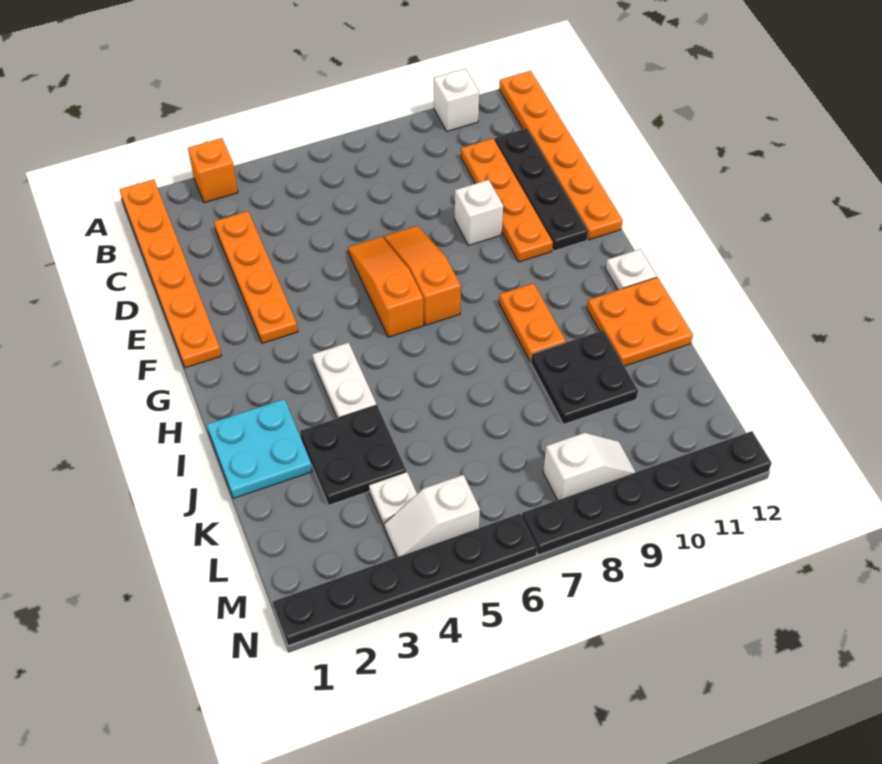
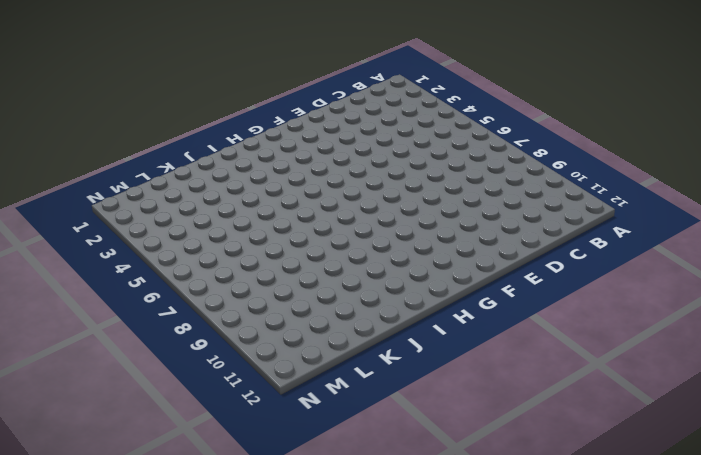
none -> orange plate A1:F1 level 1
none -> orange brick A3 level 1
none -> white brick A10 level 1

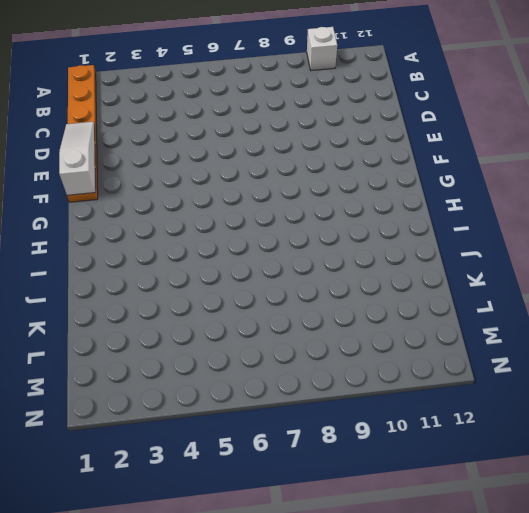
white slope D1:F1 level 2 top F -> none
none -> orange brick A3 level 1
none -> orange plate A12:F12 level 1
none -> orange plate C3:F3 level 1

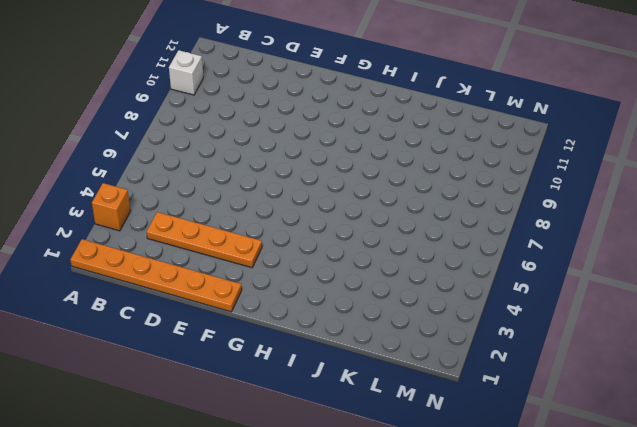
none -> orange plate A12:F12 level 1
none -> orange plate C10:F10 level 1
none -> black plate C11:F11 level 1

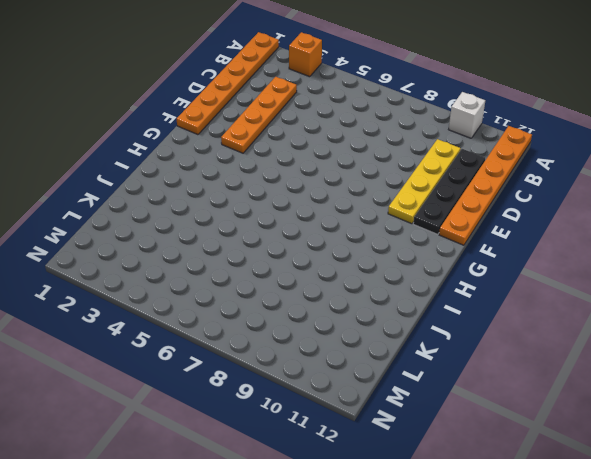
yellow plate C10:F10 level 1 -> orange plate C10:F10 level 1
none -> orange slope E6:G6 level 1 top G
none -> orange slope E7:G7 level 1 top G
none -> white brick E9 level 1

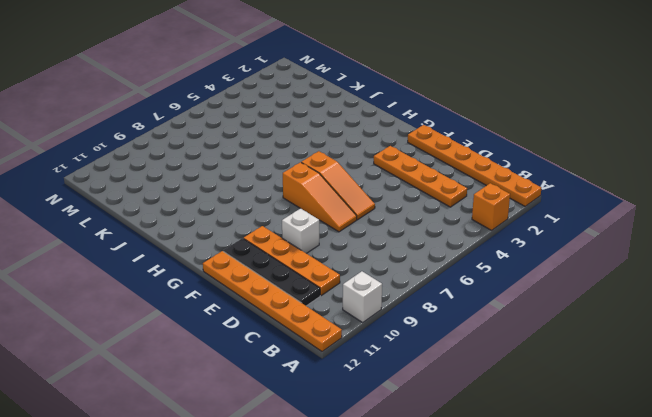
none -> white plate H4:I4 level 1
none -> orange plate H9:I9 level 1
none -> white plate H12 level 1

